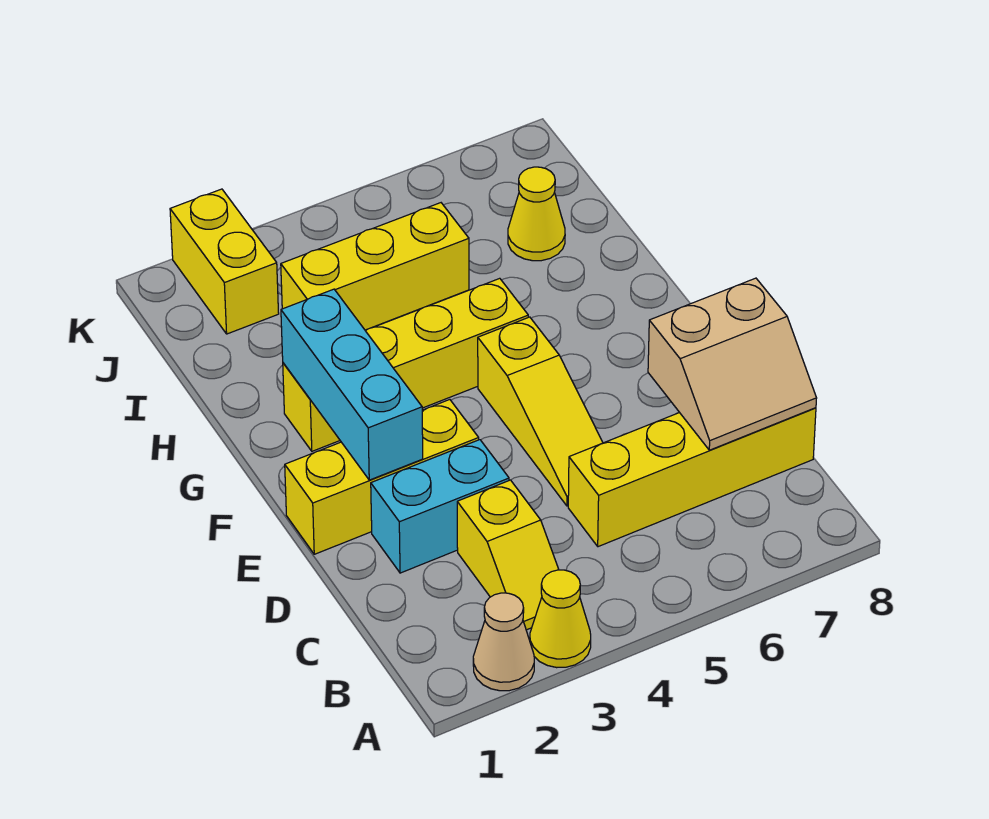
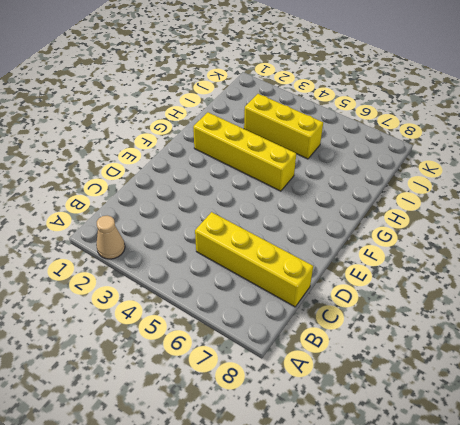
none -> yellow cone A3 level 1
none -> yellow slope B3:C3 level 1 top C
none -> cyan brick D2:D3 level 1

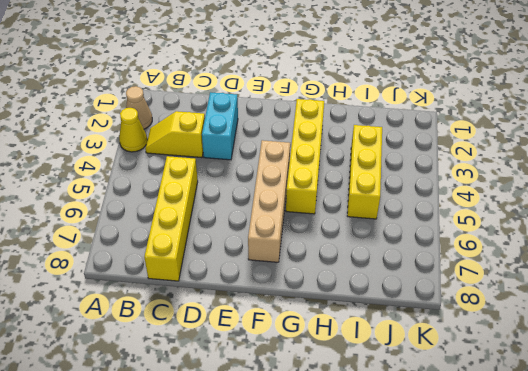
tan brick F4:F7 level 1 -> yellow slope D5:F5 level 1 top F
none -> yellow brick E1:E3 level 1
none -> yellow cone I7 level 1
none -> yellow brick J2:K2 level 1

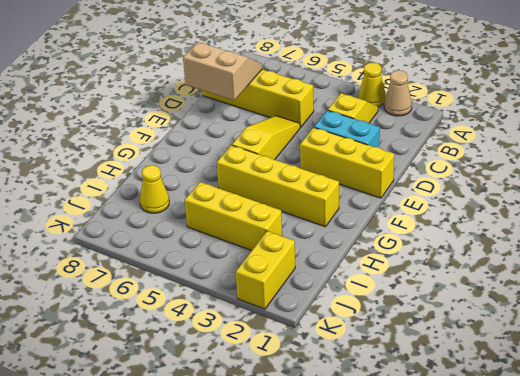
none -> cyan brick E2:G2 level 2

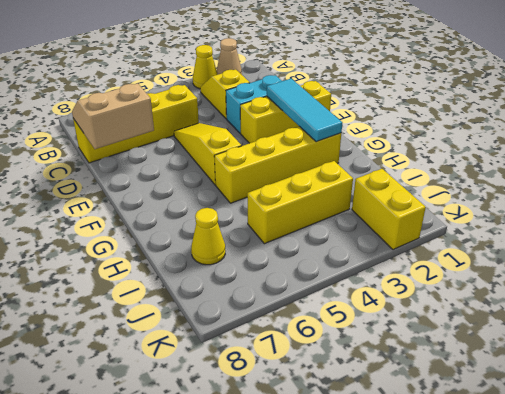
cyan tile E2:G2 level 2 -> cyan brick E2:G2 level 2

